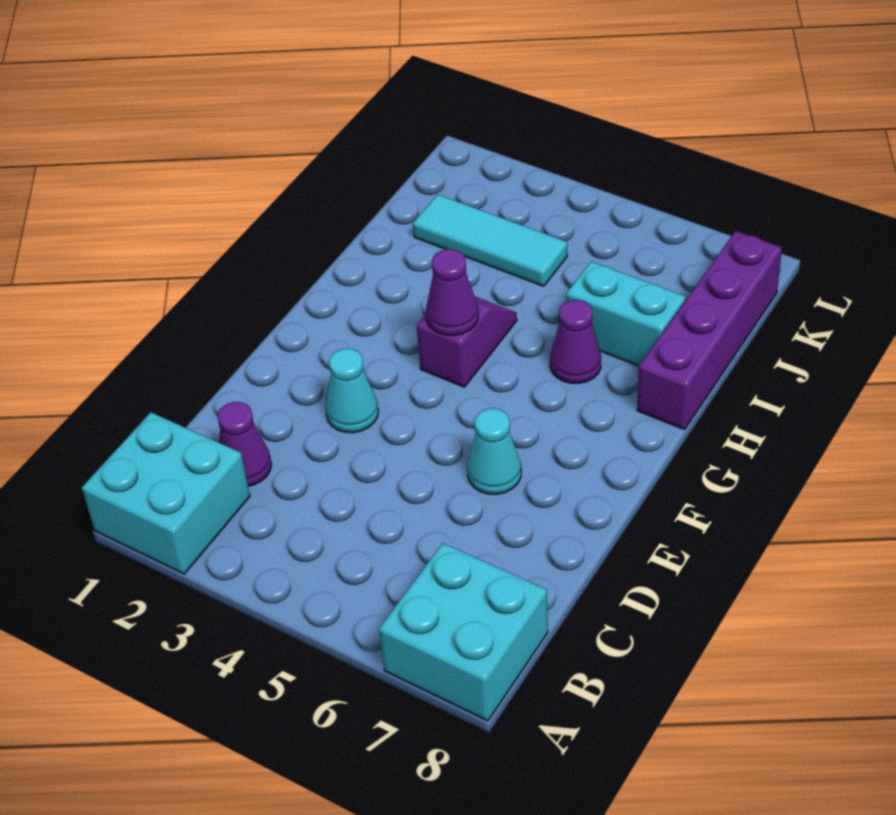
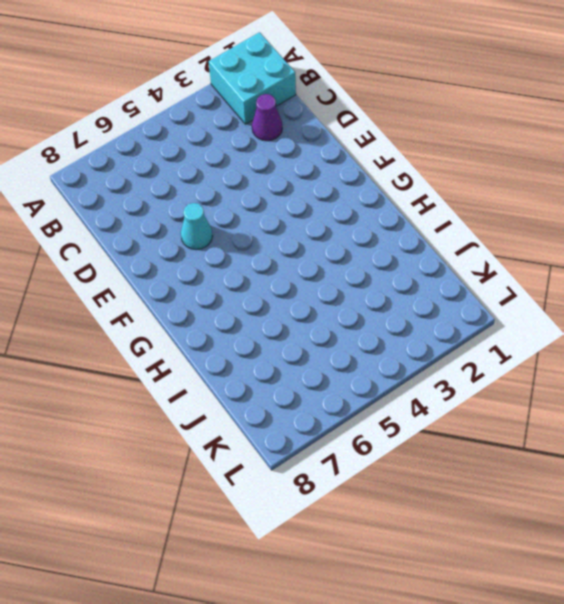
none -> cyan brick A7:B8 level 1
none -> cyan cone E3 level 1

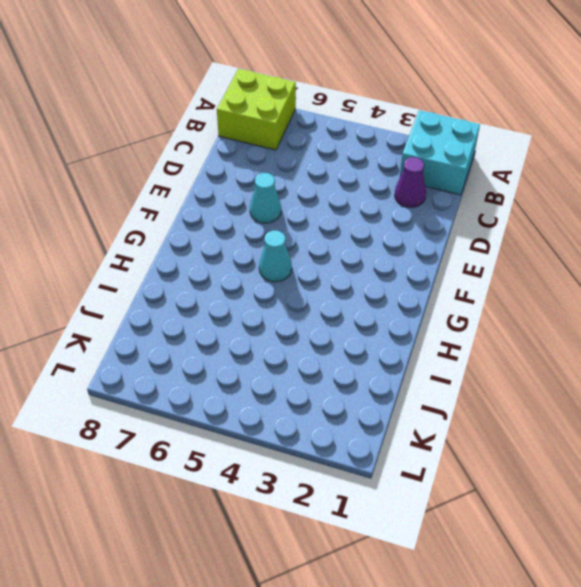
lime brick A7:B8 level 1 -> cyan brick A7:B8 level 1
cyan cone G5 level 1 -> cyan cone E3 level 1
none -> purple slope G4:H4 level 1 top G
none -> purple cone H6 level 1

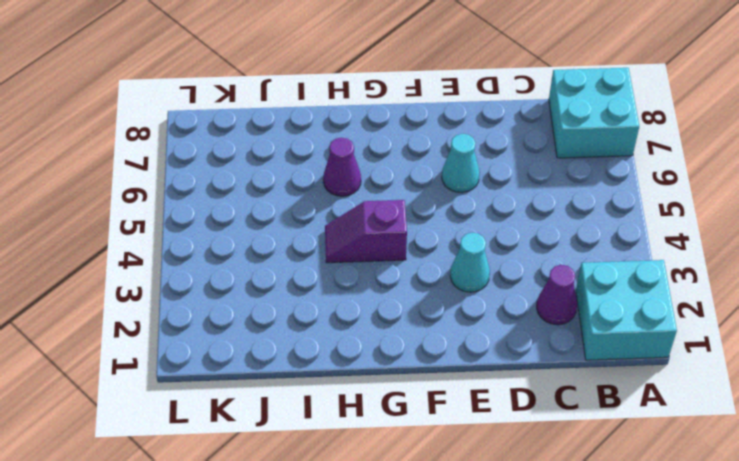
none -> purple brick H8:K8 level 1
none -> cyan brick I6:I7 level 1

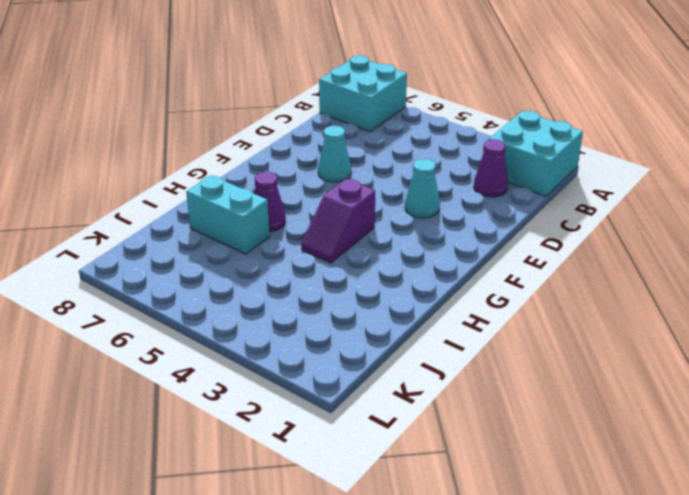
none -> purple brick H8:K8 level 1
none -> cyan tile J2:J4 level 1

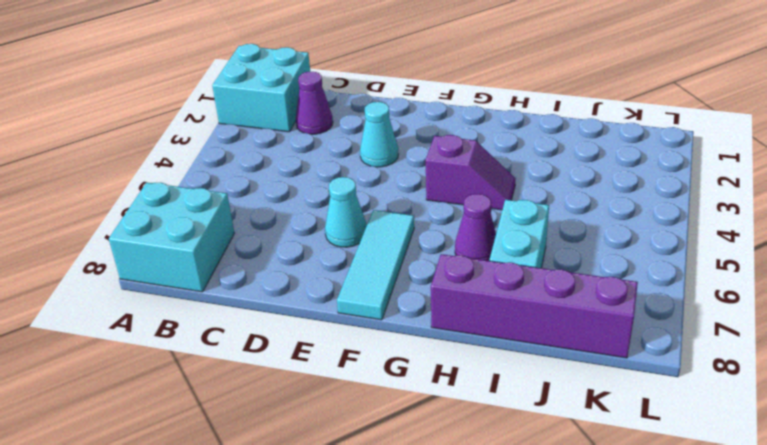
cyan tile F6:F8 level 1 -> cyan tile J2:J4 level 1
none -> purple cone G4 level 2

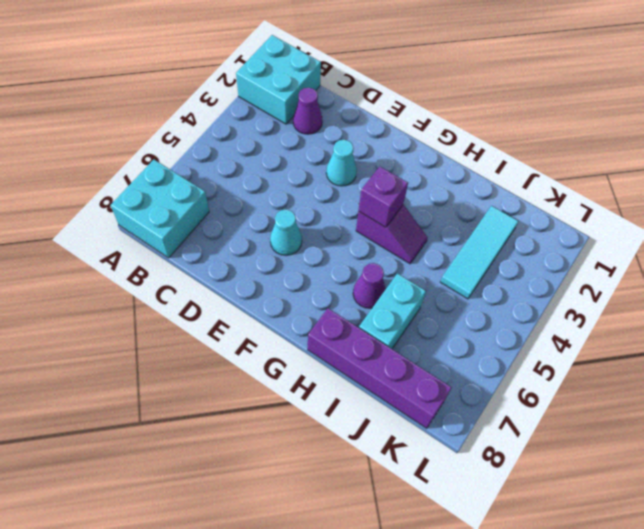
purple brick G4 level 2 -> purple cone G4 level 2

